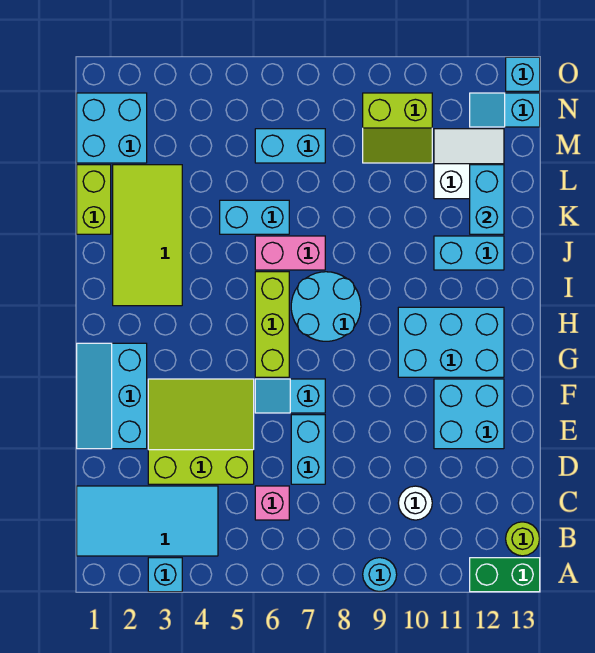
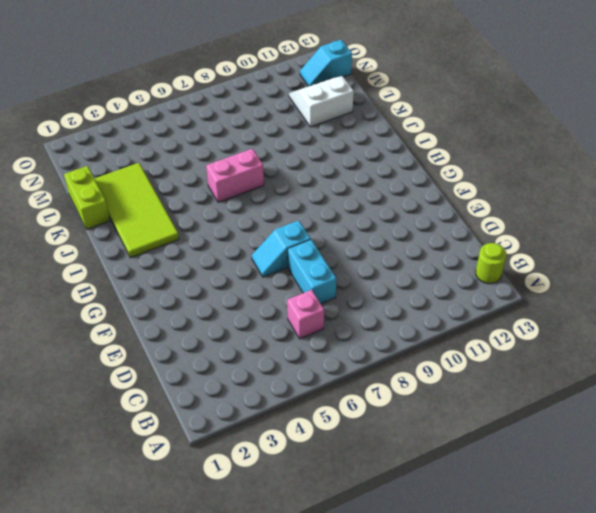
none -> cyan brick A3 level 1
none -> cyan round brick A9 level 1
none -> green brick A12:A13 level 1

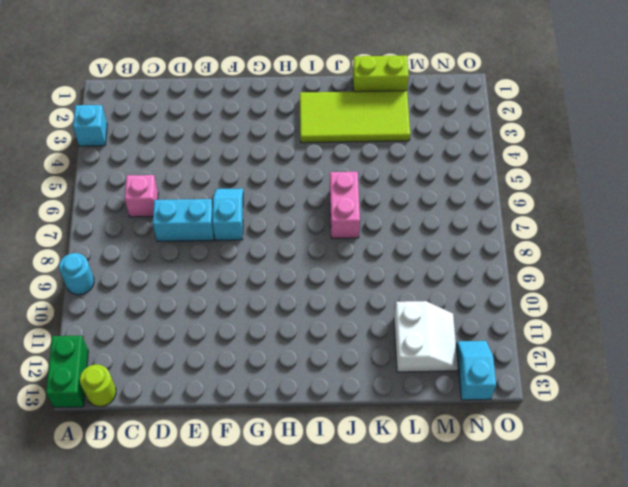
none -> cyan tile B1:C4 level 1
none -> white round brick C10 level 1
none -> lime slope D3:F5 level 1 top D

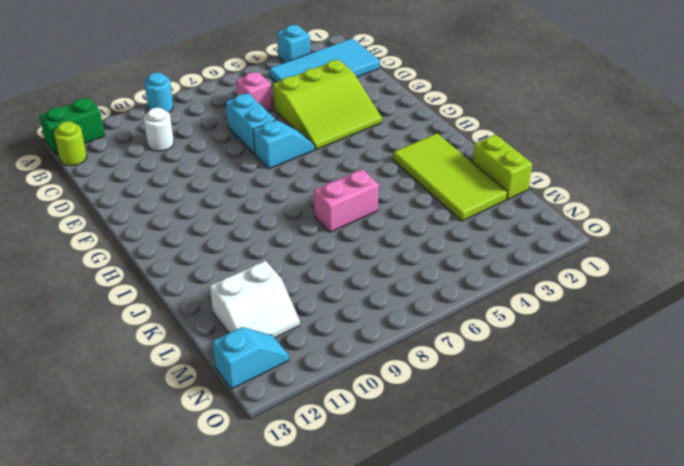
none -> cyan slope E1:G2 level 1 top 2
none -> cyan brick E11:F12 level 1
none -> lime brick G6:I6 level 1

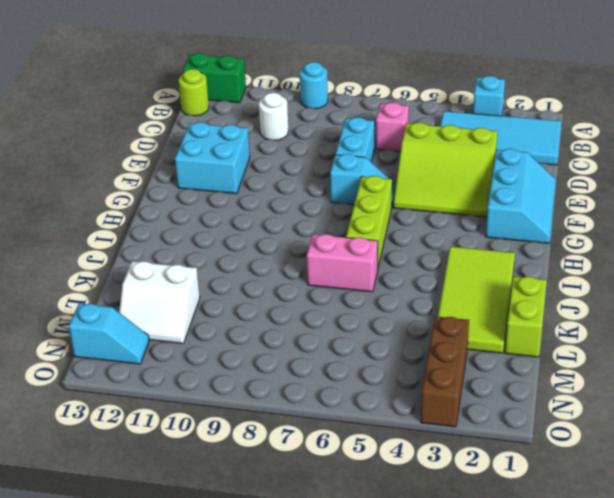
brown brick M3:O3 level 1 -> none
none -> cyan brick G10:H12 level 1
none -> cyan round brick H7:I8 level 1
none -> cyan brick J11:J12 level 1

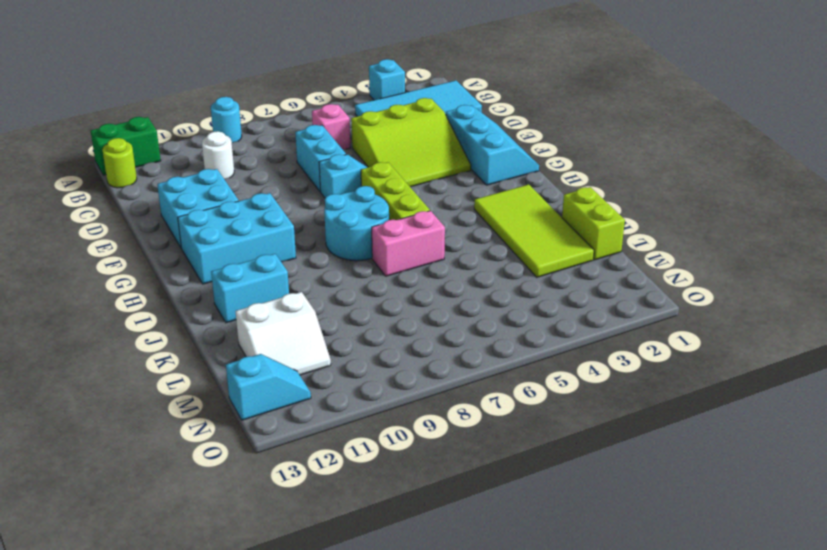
none -> cyan brick K5:K6 level 1
none -> cyan brick M1:N2 level 1
none -> cyan brick M6:M7 level 1

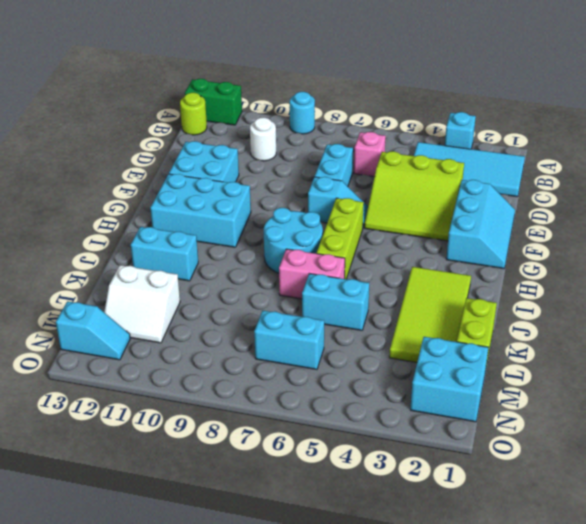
none -> lime slope M9:N10 level 1 top N
none -> cyan brick O13 level 1
none -> cyan brick K12:L12 level 2

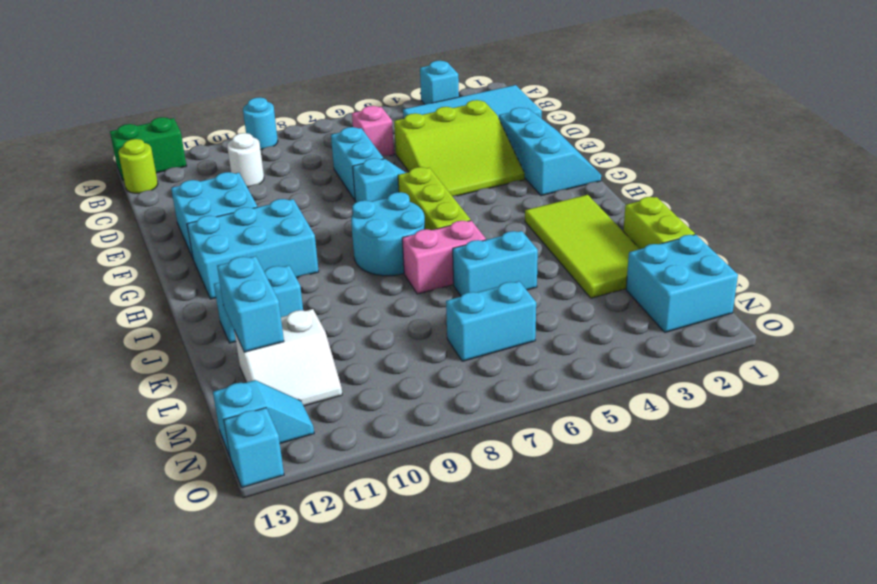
none -> lime slope M9:N10 level 1 top N

